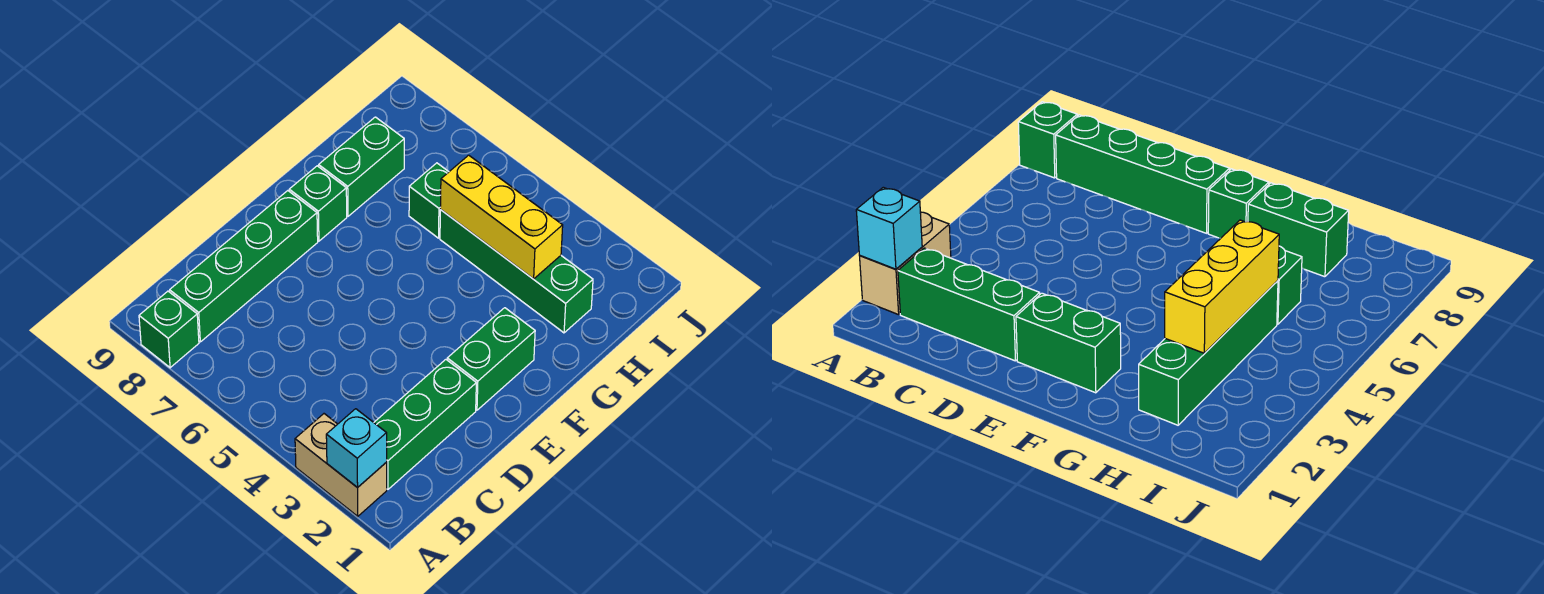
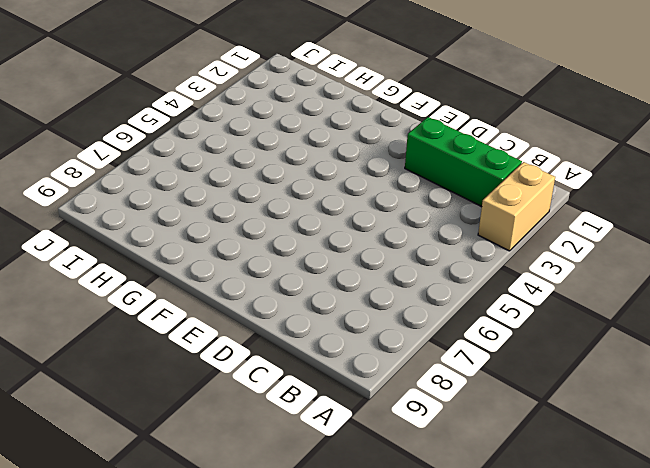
none -> green brick A8 level 1
none -> green brick B8:E8 level 1

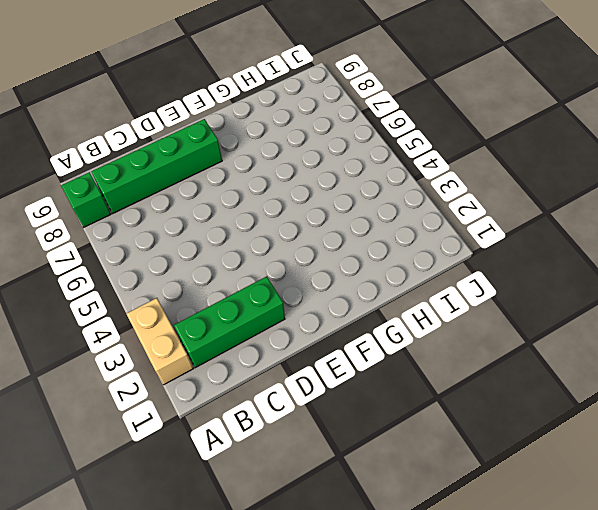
none -> green brick E2:F2 level 1
none -> green brick F8 level 1

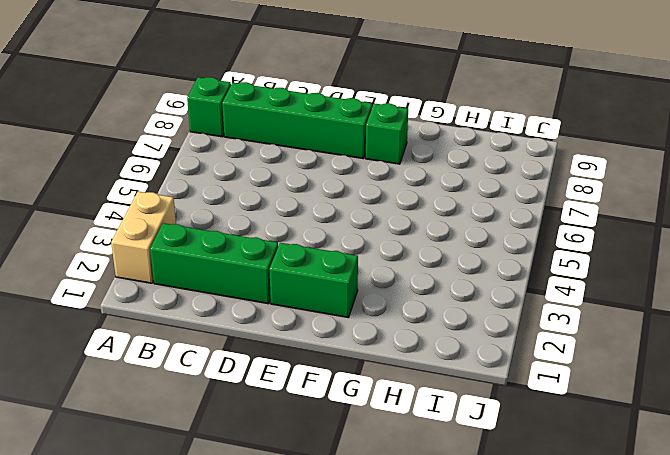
none -> green brick G8:H8 level 1
none -> green brick H2:H5 level 1

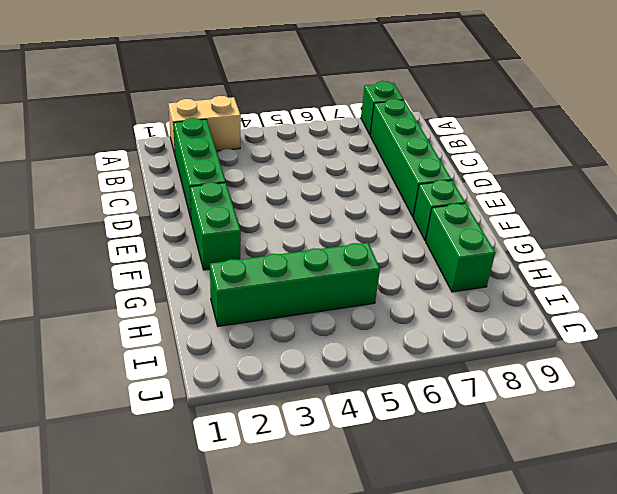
none -> green brick H6 level 1
none -> cyan brick A2 level 2

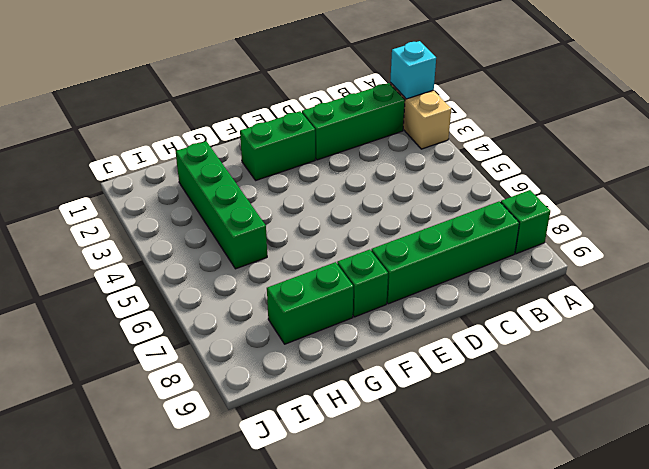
none -> green brick H6 level 1
none -> yellow brick H3:H5 level 2

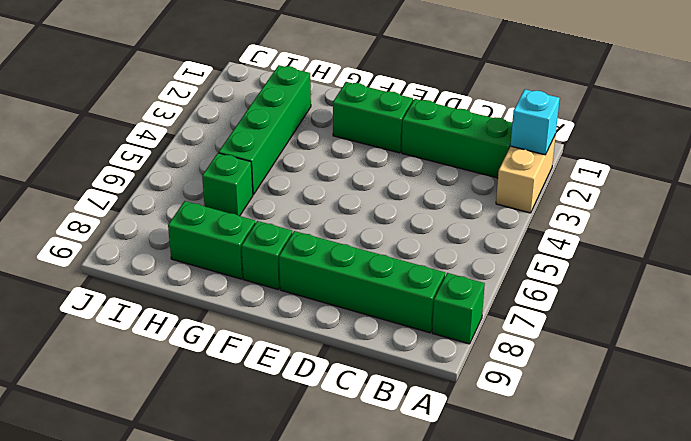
none -> yellow brick H3:H5 level 2

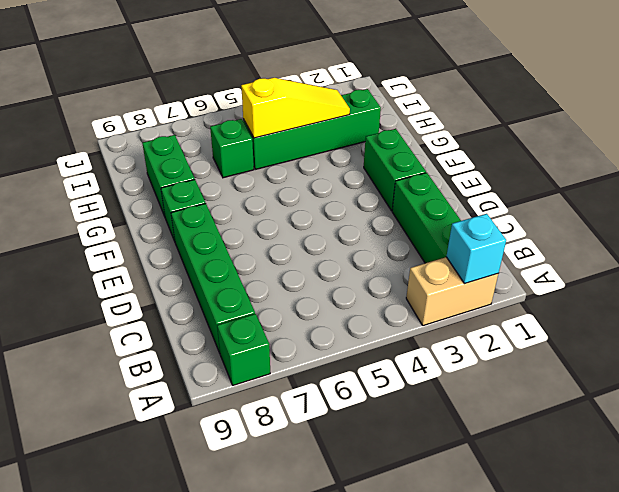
yellow slope H3:H5 level 2 top 5 -> yellow brick H3:H5 level 2

